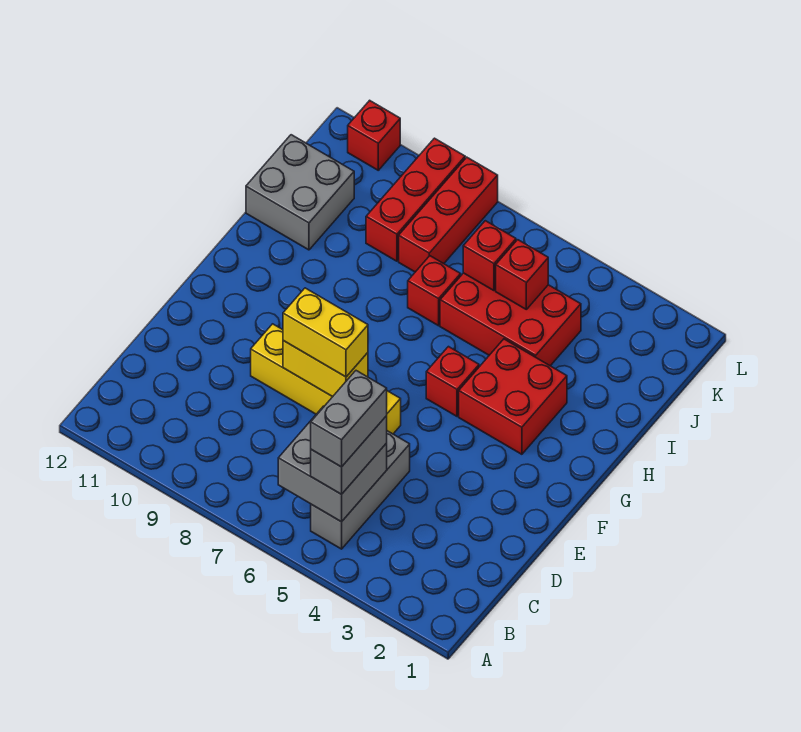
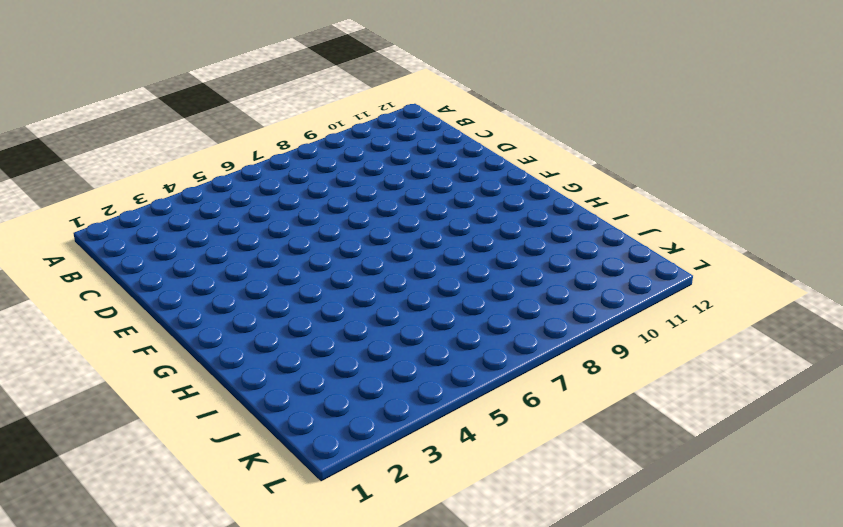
none -> grey brick B5:D5 level 1
none -> yellow brick E6:E9 level 1
none -> red brick G3:H4 level 1

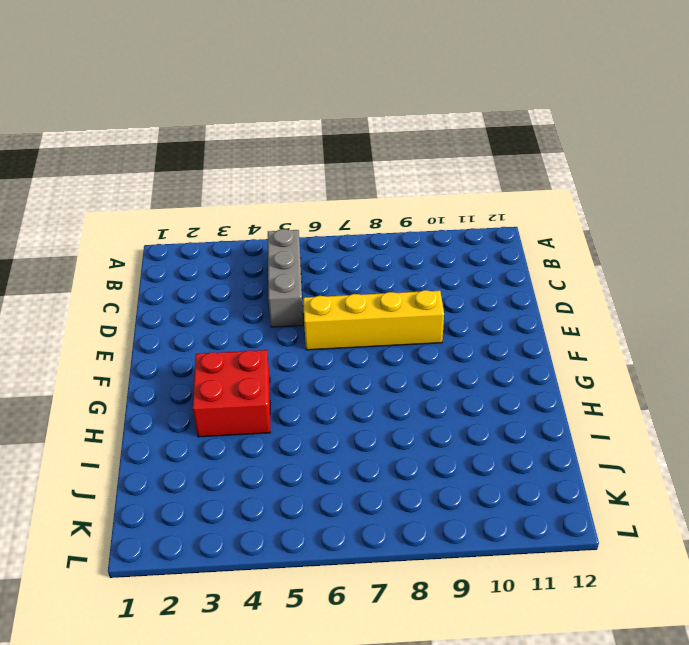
none -> red brick G5 level 1
none -> red brick I4:J6 level 1
none -> red brick I7 level 1

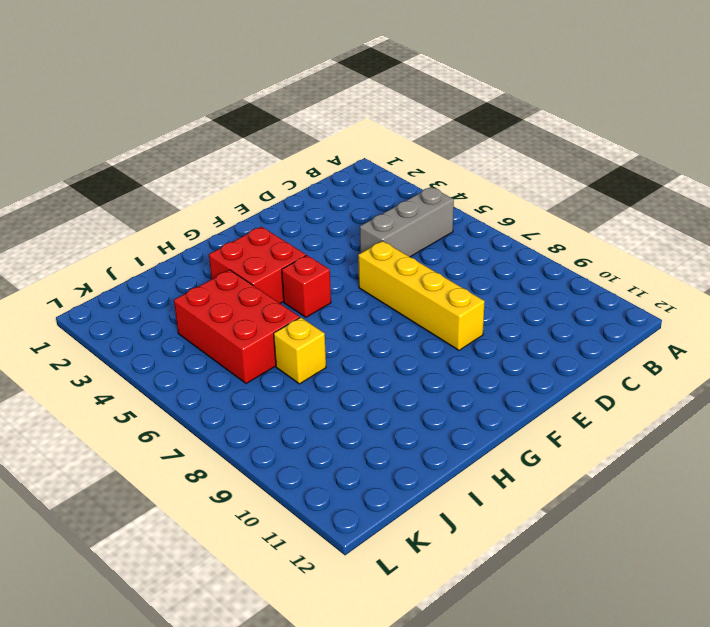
yellow brick I7 level 1 -> red brick I7 level 1
none -> grey brick I11:J12 level 1
none -> red brick J8:L8 level 1
none -> red brick J9:L9 level 1

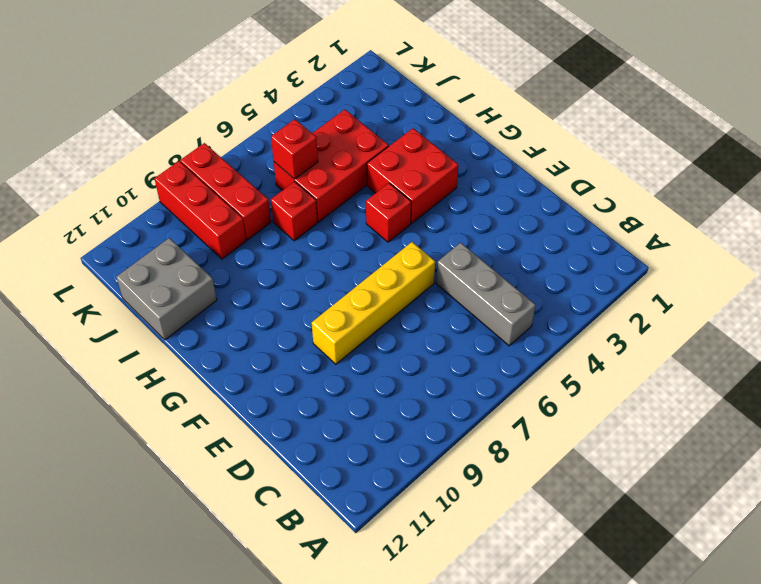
none -> red brick L11 level 1
none -> grey brick B5:C6 level 2
none -> yellow brick E7:E8 level 2

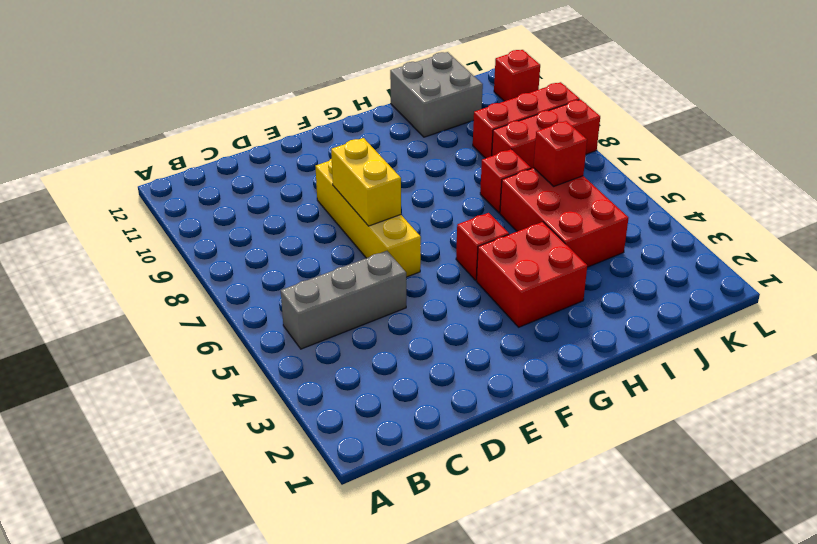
none -> grey brick B5:C6 level 2
none -> red brick J5 level 2
none -> grey brick B5:C5 level 3

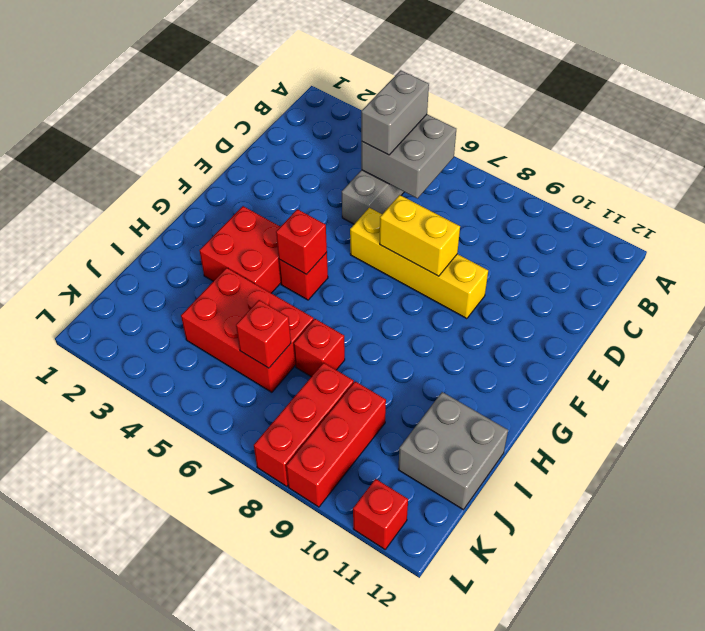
red brick G5 level 2 -> red brick J5 level 2
none -> yellow brick E7:E8 level 3
none -> grey brick B5:C5 level 4

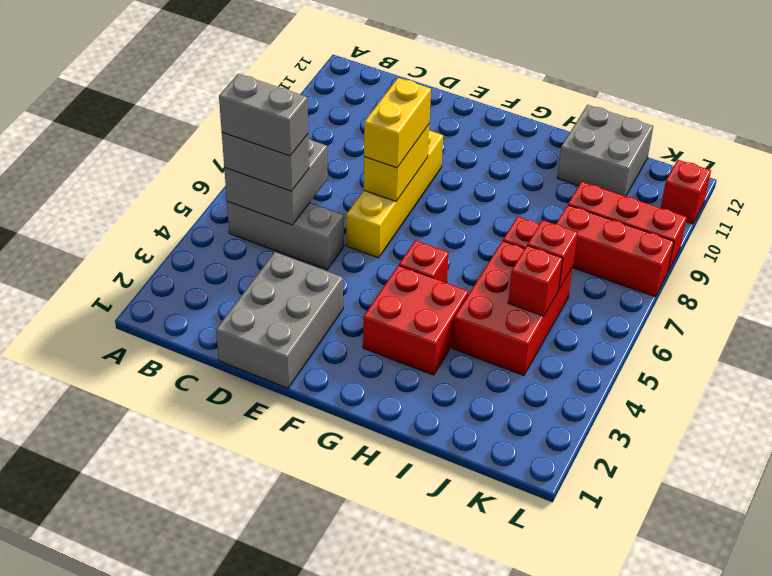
grey brick D1:E3 level 1 -> none

